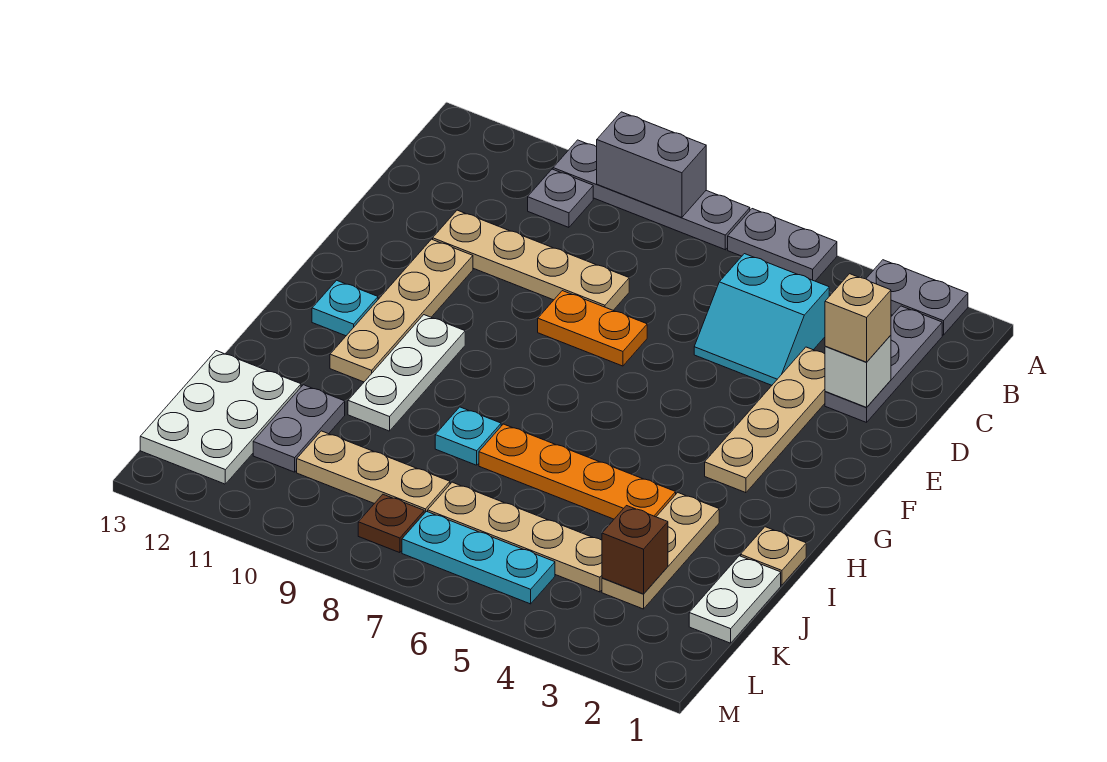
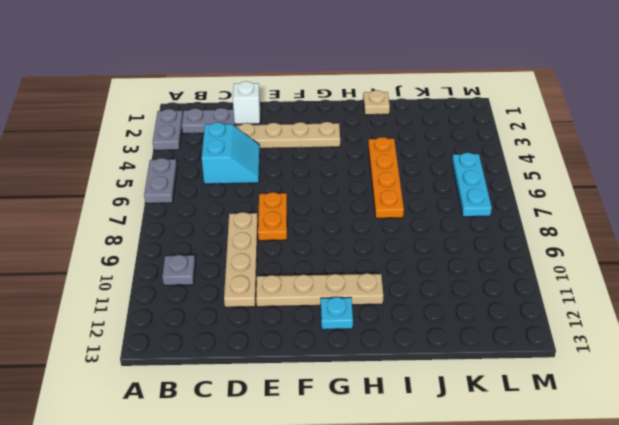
none -> grey plate A7:A10 level 1
none -> white plate G10:I10 level 1
none -> tan plate I3:K3 level 1

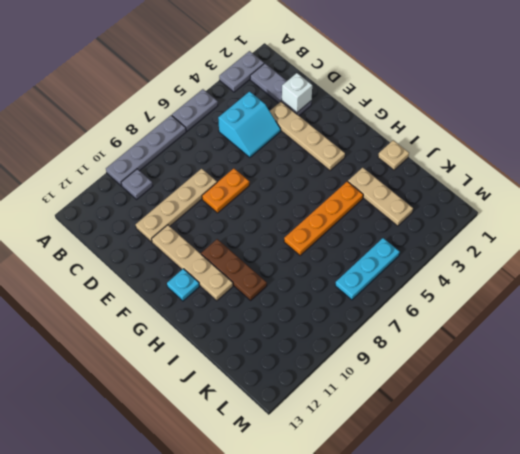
brown plate G10:I10 level 1 -> white plate G10:I10 level 1
none -> cyan plate I8 level 1
none -> white plate J1:K1 level 1
none -> grey plate J11:K11 level 1

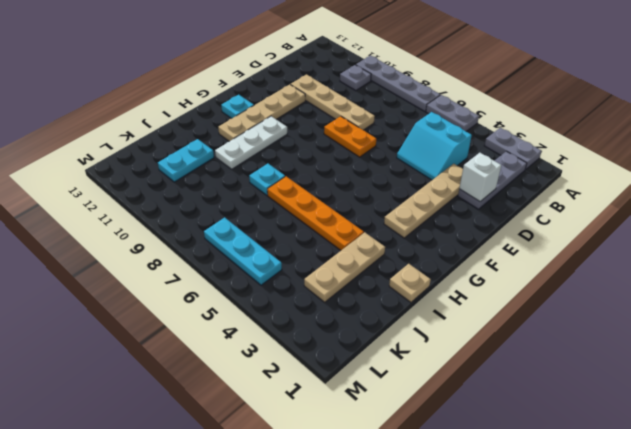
cyan plate J11:K11 level 1 -> grey plate J11:K11 level 1
none -> white plate J1:K1 level 1
none -> white plate J12:L13 level 1
none -> tan plate K4:K7 level 1

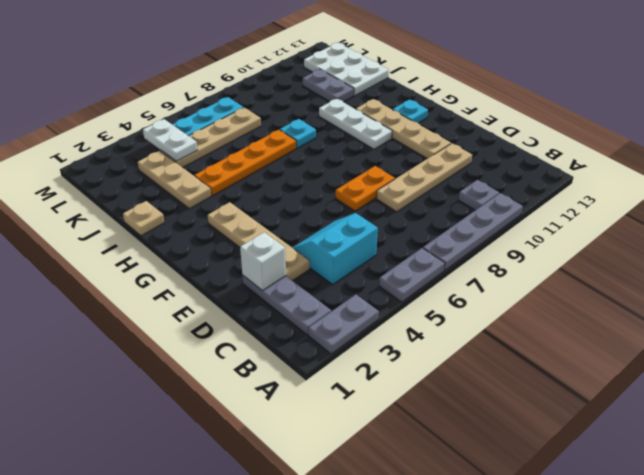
white plate K4:L4 level 2 -> white plate J1:K1 level 1
none -> tan plate K8:K10 level 1
none -> brown plate L8 level 1
none -> grey brick A8:A9 level 2

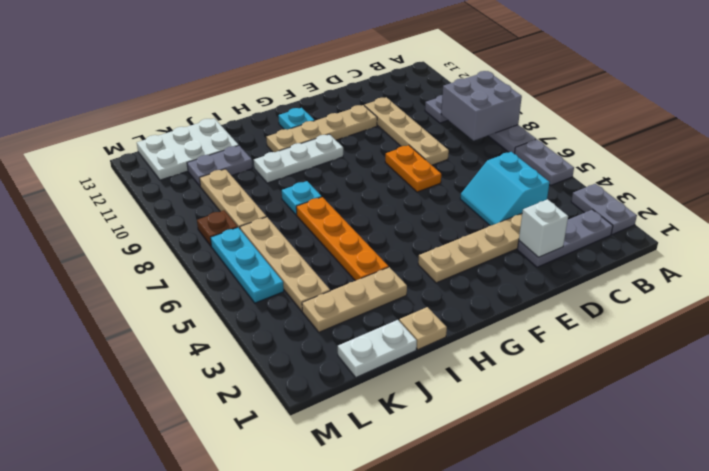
grey brick A8:B9 level 2 -> grey brick A8:A9 level 2
none -> brown brick K3 level 2
none -> tan brick D2 level 3

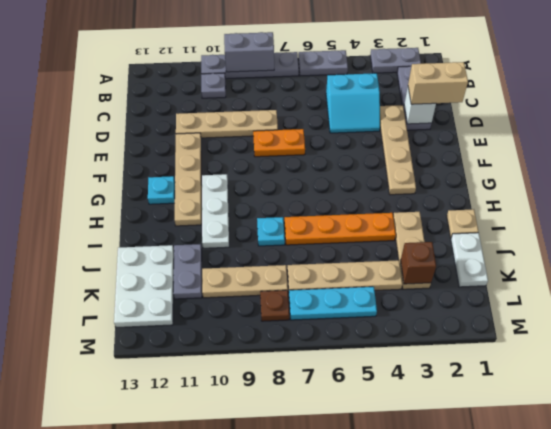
tan brick D1:D2 level 3 -> tan brick D2 level 3

